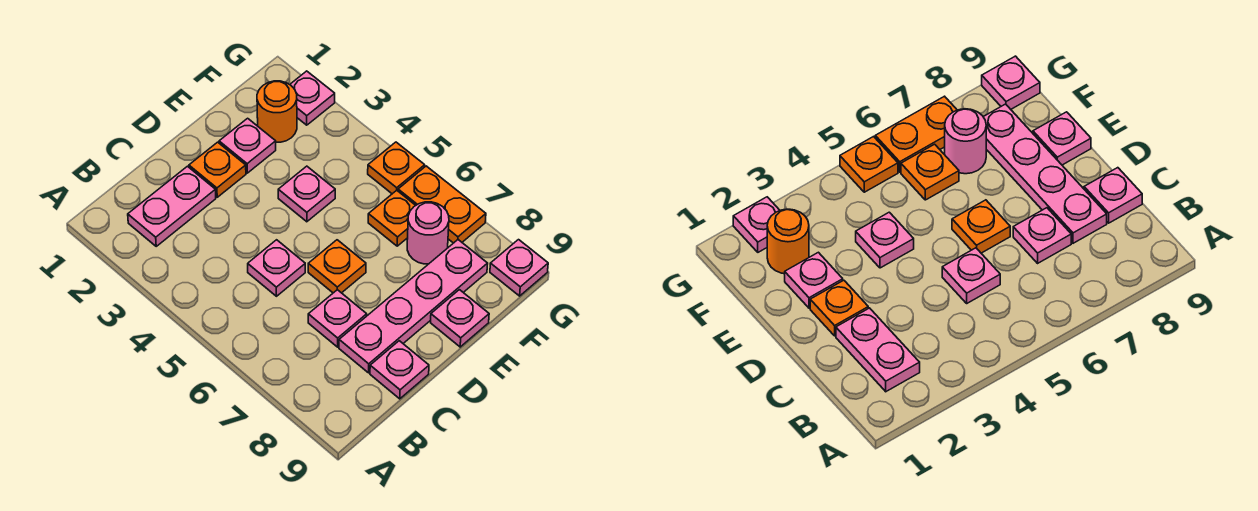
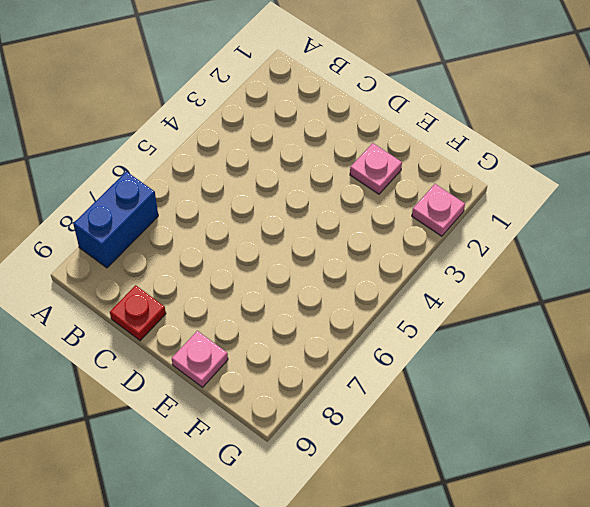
blue brick A7:A8 level 1 -> none
red plate C9 level 1 -> pink plate C9 level 1
none -> pink plate B2:C2 level 1
none -> pink plate C5 level 1
none -> pink plate C7 level 1

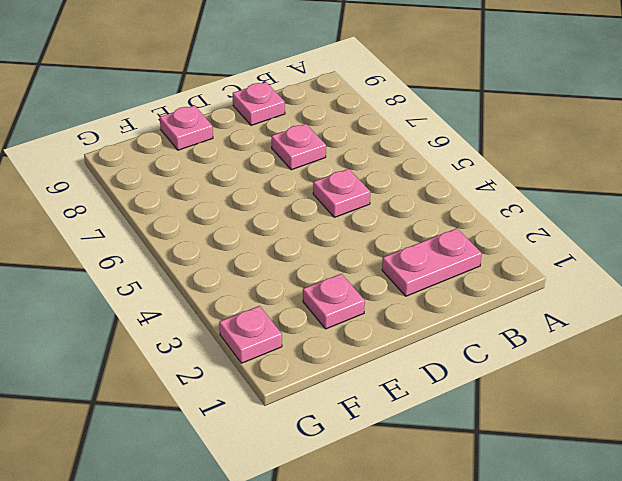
none -> pink plate C8:F8 level 1
none -> orange plate D2 level 1
none -> orange plate D6 level 1

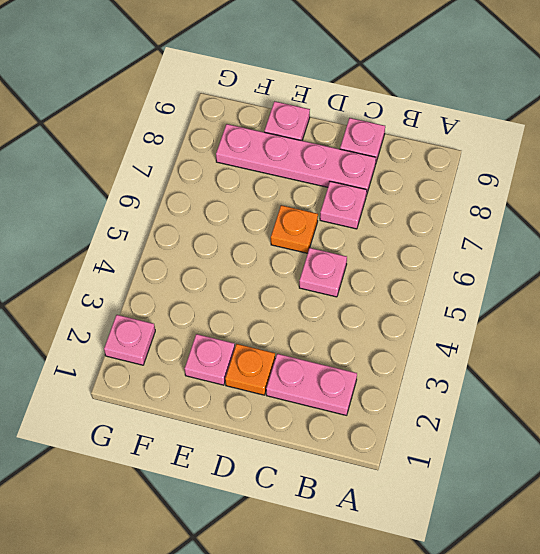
none -> pink plate E4 level 1
none -> orange round brick F2 level 1
none -> orange plate F6 level 1

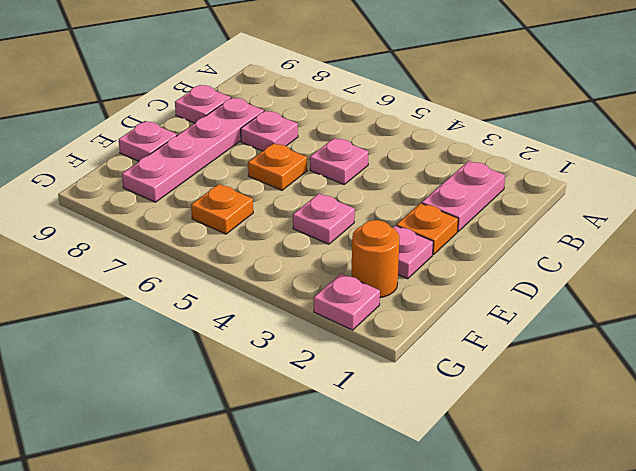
none -> pink round brick F7 level 1
none -> orange plate G5 level 1
none -> orange plate G6:G7 level 1

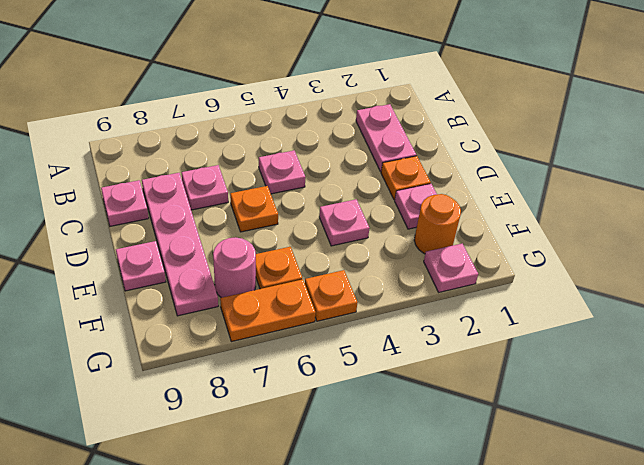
none -> pink plate G9 level 1

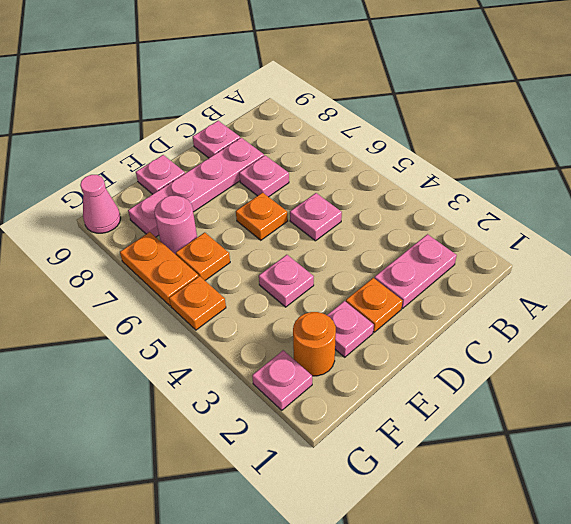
pink cone G9 level 1 -> pink plate G9 level 1

